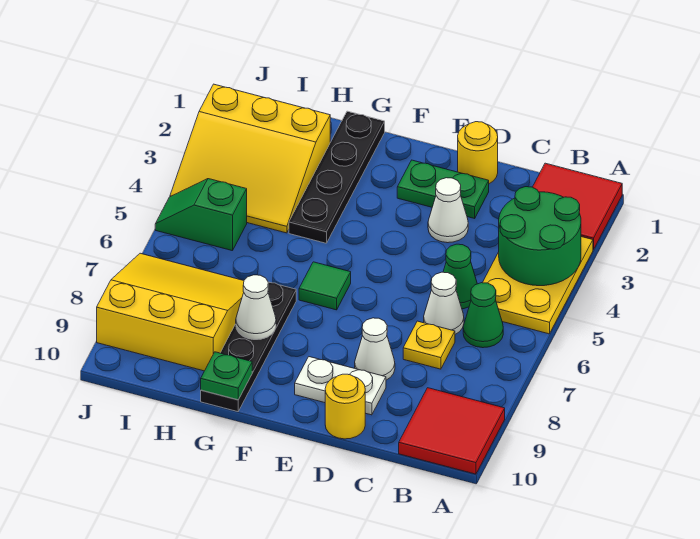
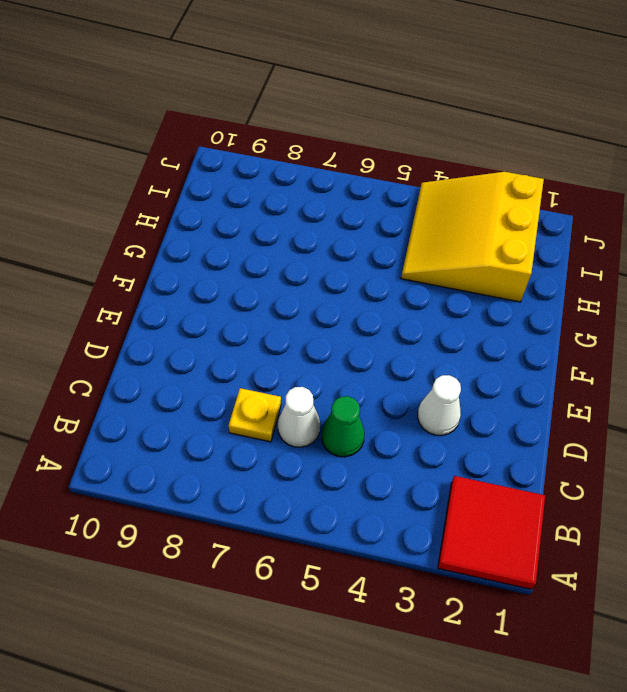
none -> yellow plate A3:B5 level 1
none -> red tile A9:B10 level 1
none -> green cone B6 level 1

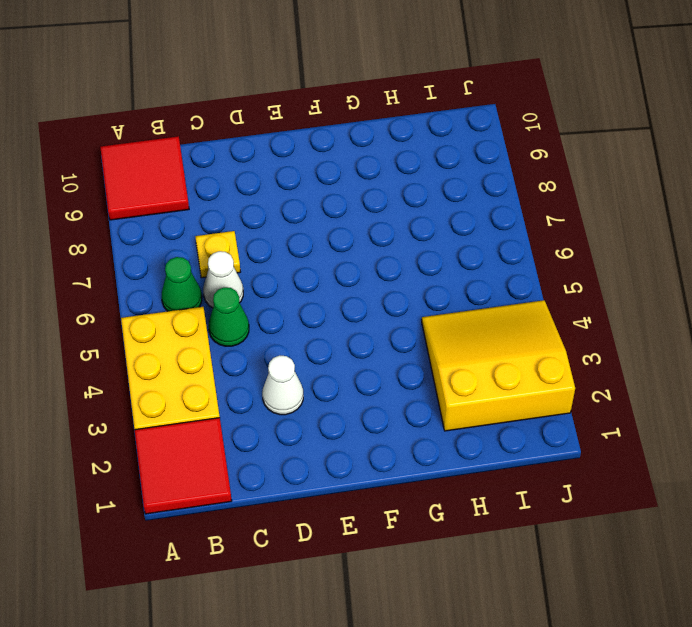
none -> yellow round brick D1 level 1
none -> green plate D2:E2 level 1
none -> white cone D8 level 1

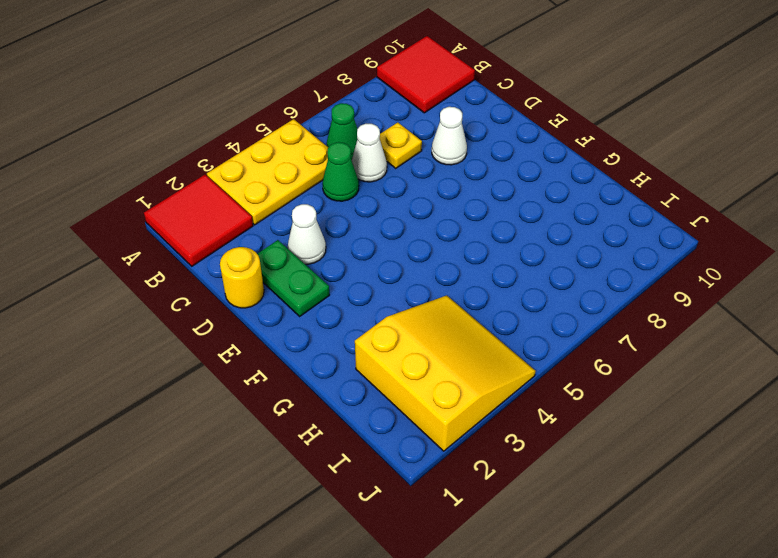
none -> white plate D9:E9 level 1
none -> yellow round brick D10 level 1
none -> green tile F6 level 1

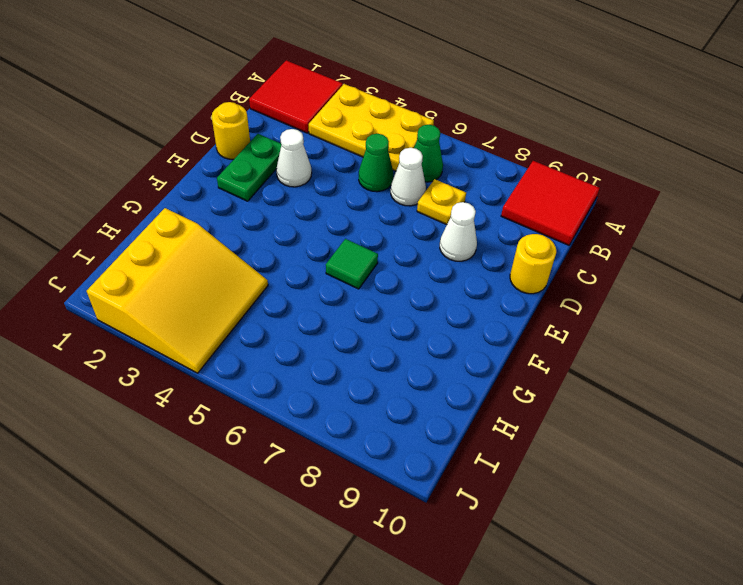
none -> white plate D9:E9 level 1
none -> black plate G1:G4 level 1
none -> black plate G7:G10 level 1

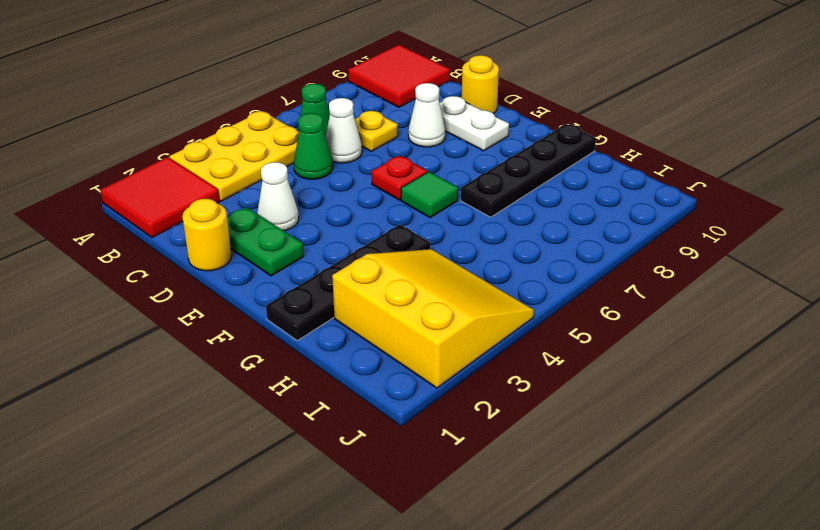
red plate E6 level 1 -> none
none -> yellow slope H7:J9 level 1 top 9
none -> green slope I5:J5 level 1 top I
none -> green round brick A3:B4 level 2

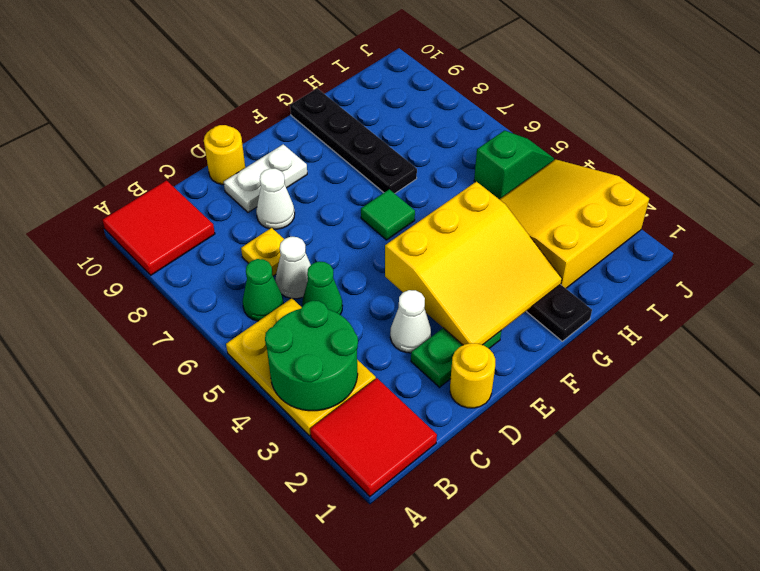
yellow slope E2:G4 level 2 top 4 -> yellow slope H7:J9 level 1 top 9
none -> white cone G8 level 2
none -> green plate G10 level 2

